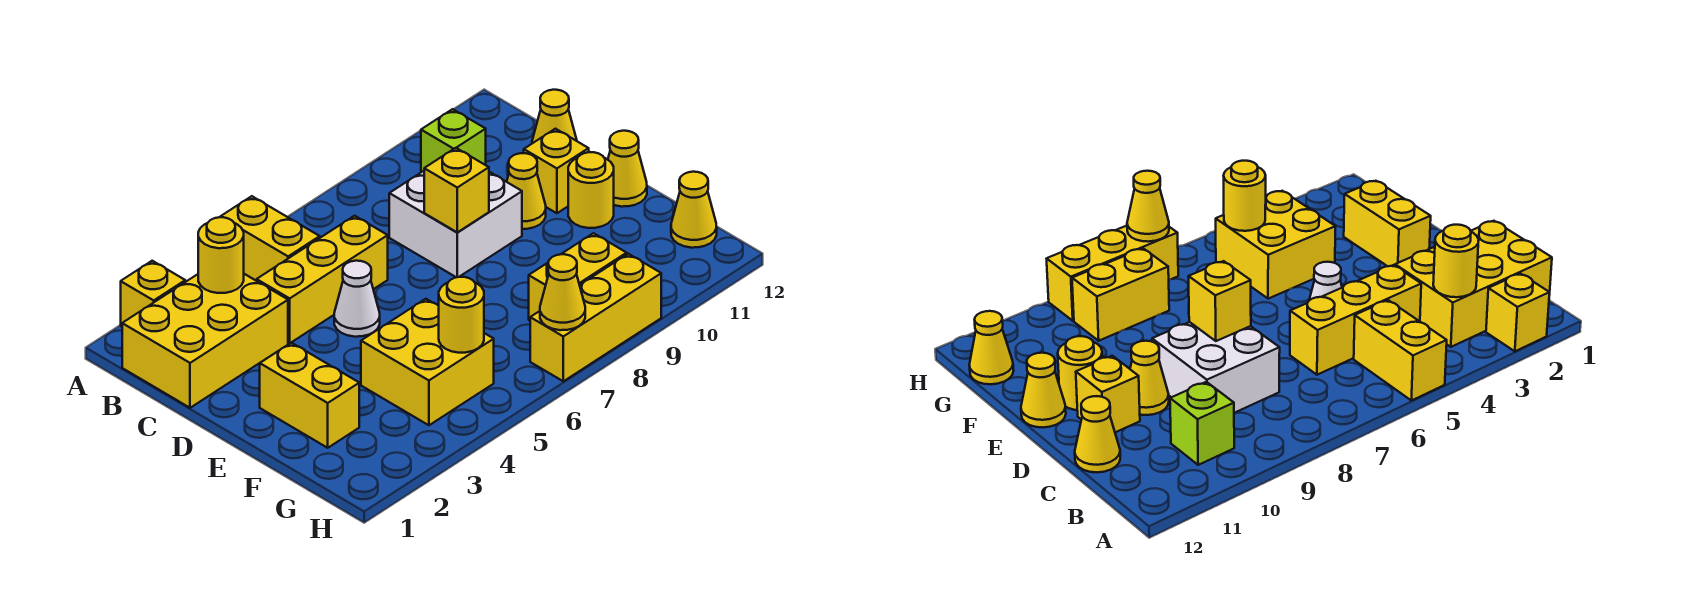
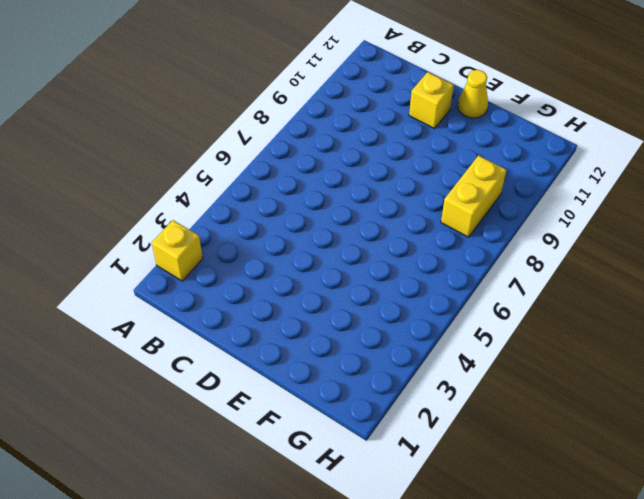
none -> yellow brick A5:B5 level 1
none -> yellow brick B1:C3 level 1
none -> lime brick B10 level 1

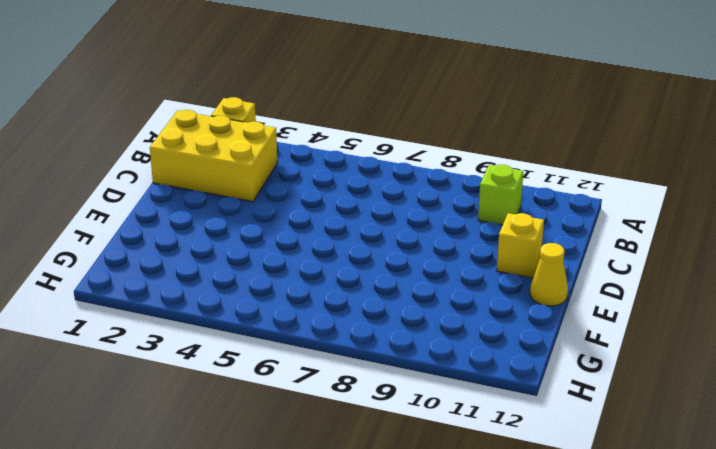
none -> yellow brick A5:B5 level 1
none -> yellow brick C4:C6 level 1
none -> white brick C8:D9 level 1

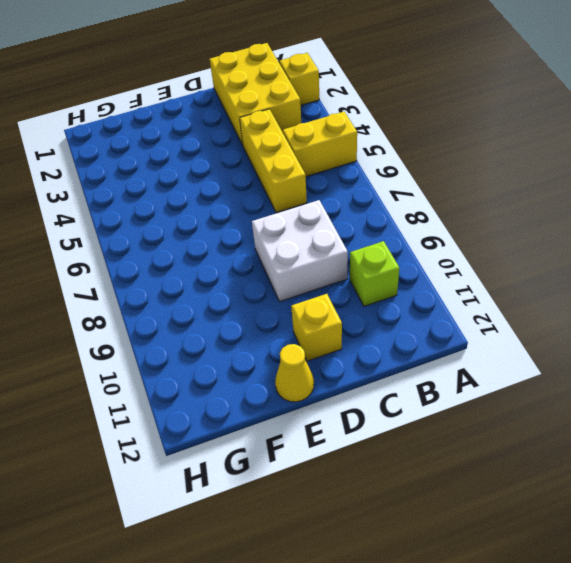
none -> yellow cone C12 level 1
none -> white cone D5 level 1
none -> yellow cone D10 level 1

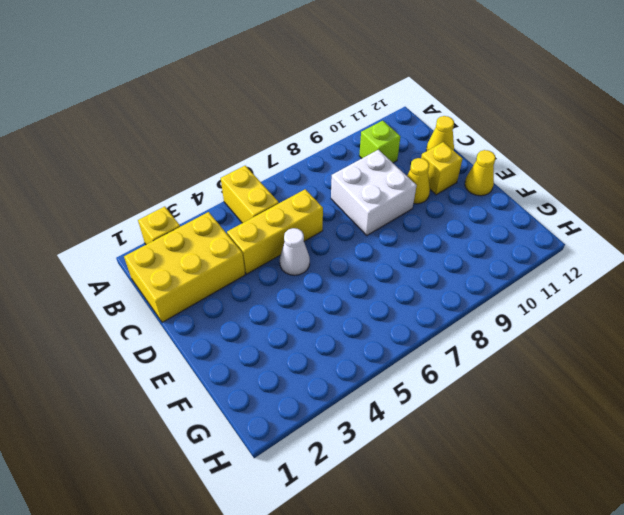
none -> yellow brick E2:F2 level 1
none -> yellow round brick E11 level 1
none -> yellow brick F4:G5 level 1

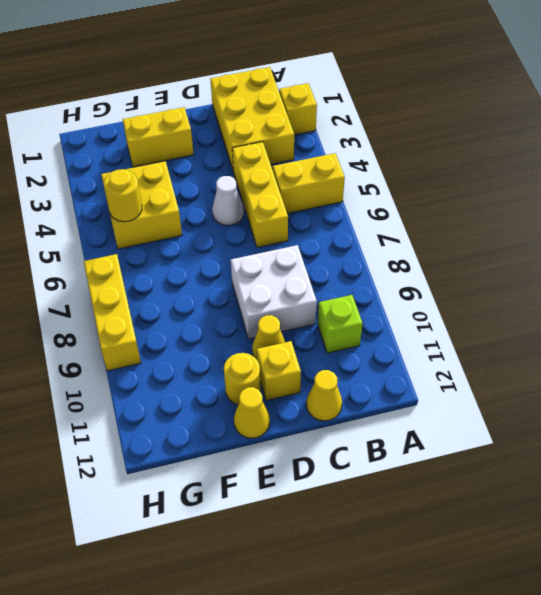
none -> yellow brick G8:G9 level 1
none -> yellow cone G12 level 1
none -> yellow round brick B3 level 2

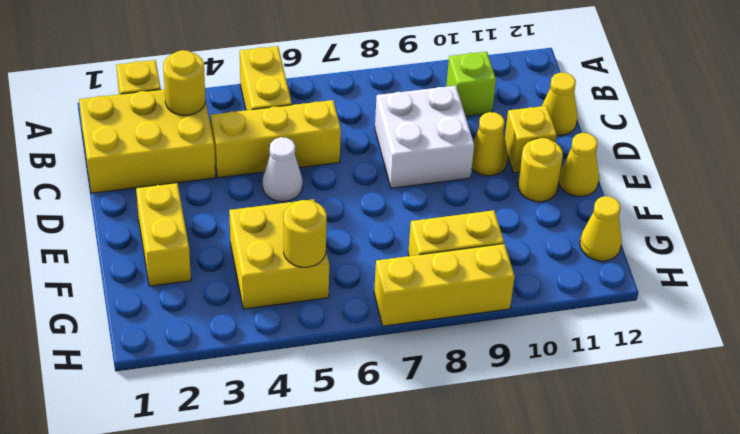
none -> yellow brick D8 level 2
none -> yellow cone H7 level 2

